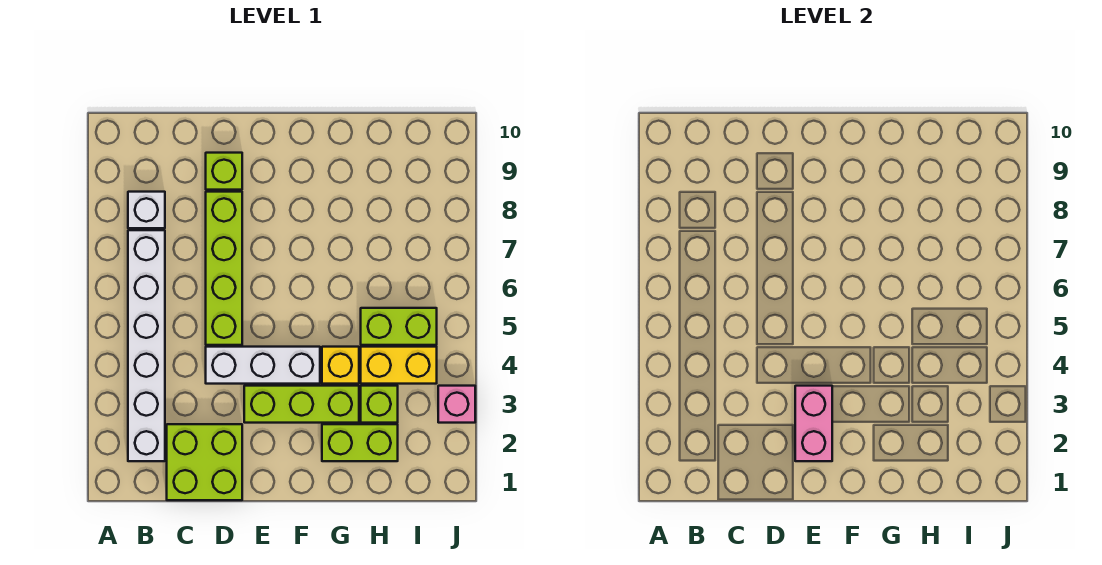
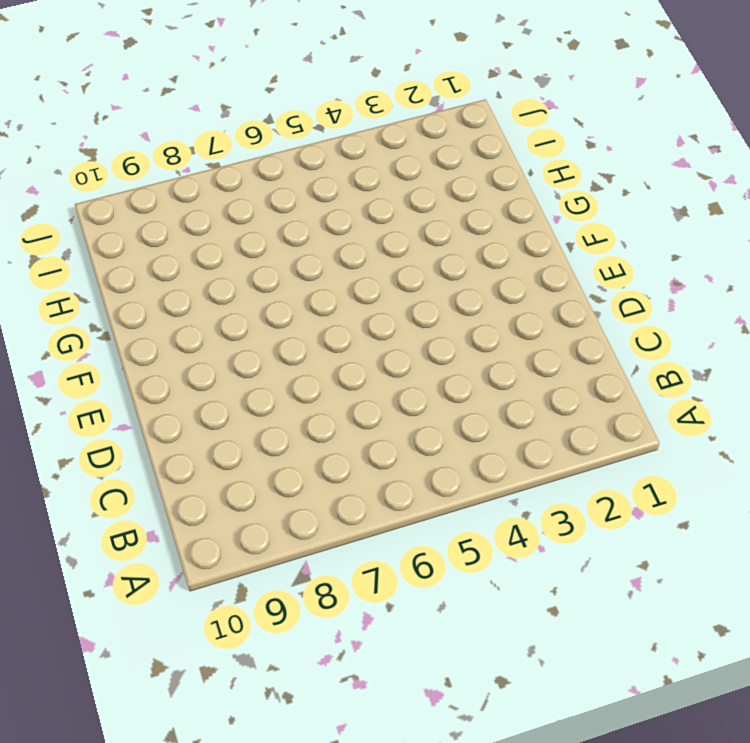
none -> white brick B2:B7 level 1
none -> white brick B8 level 1
none -> lime brick C1:D2 level 1

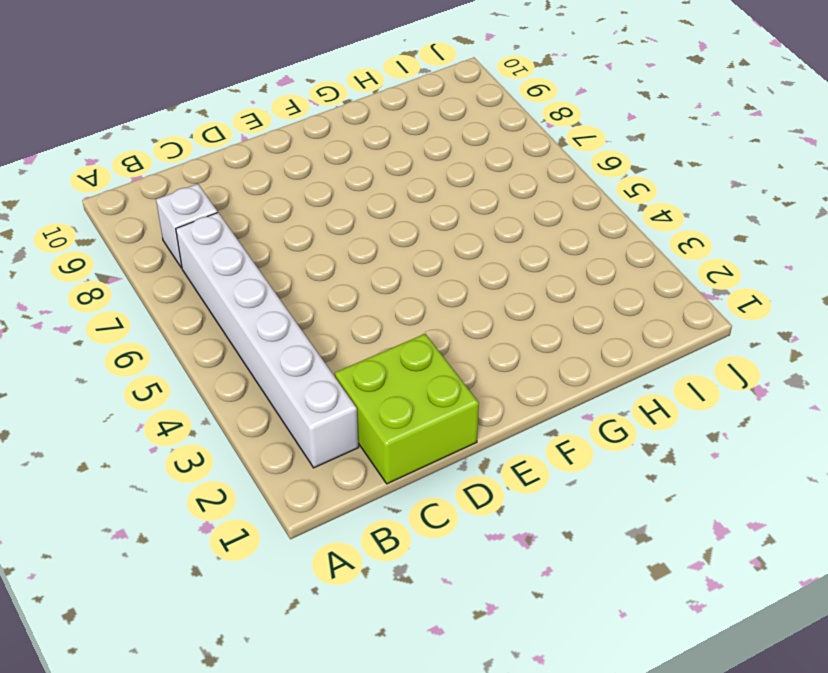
none -> white brick D4:F4 level 1
none -> lime brick D5:D8 level 1
none -> lime brick D9 level 1

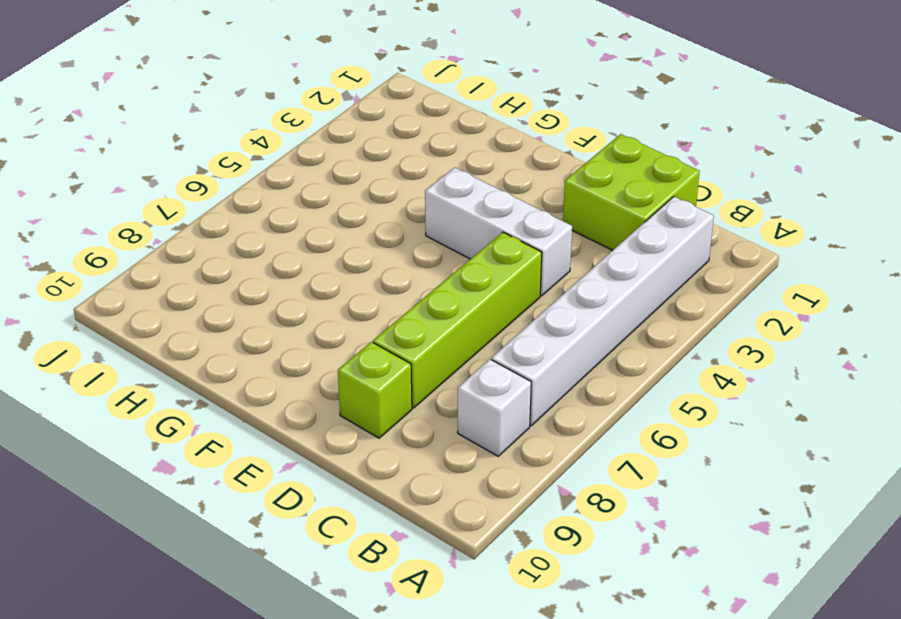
none -> lime brick E3:G3 level 1
none -> lime brick G2:H2 level 1
none -> yellow brick G4 level 1

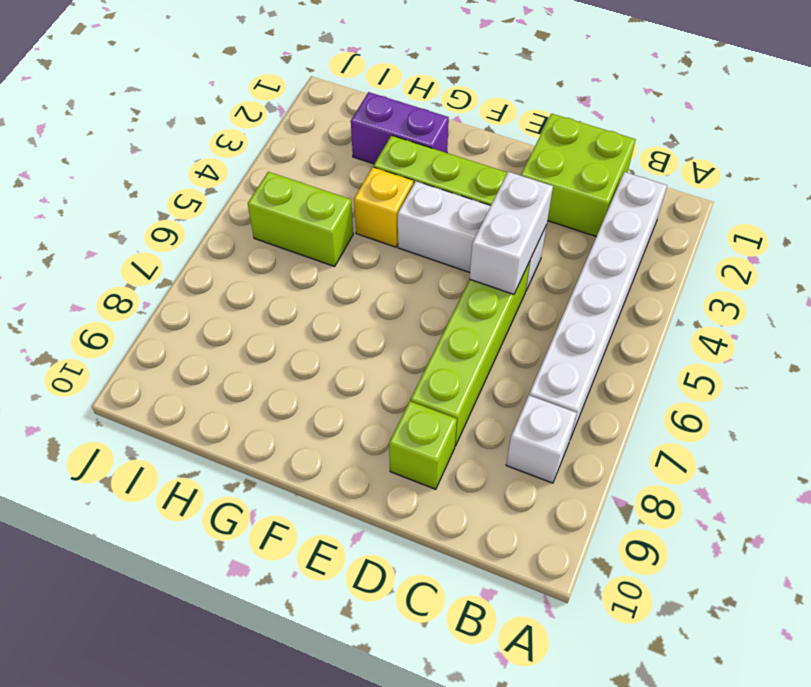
white brick D4:D5 level 2 -> none
purple brick G2:H2 level 1 -> lime brick G2:H2 level 1
none -> lime brick H3 level 1
none -> yellow brick H4:I4 level 1
none -> pink brick J3 level 1

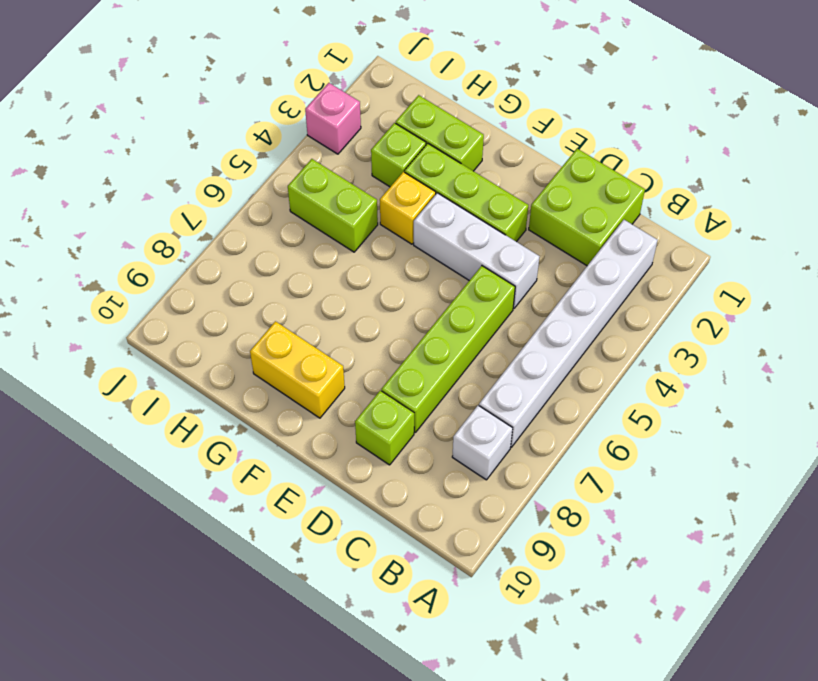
yellow brick F9:G9 level 1 -> yellow brick H4:I4 level 1
none -> pink brick E2:E3 level 2

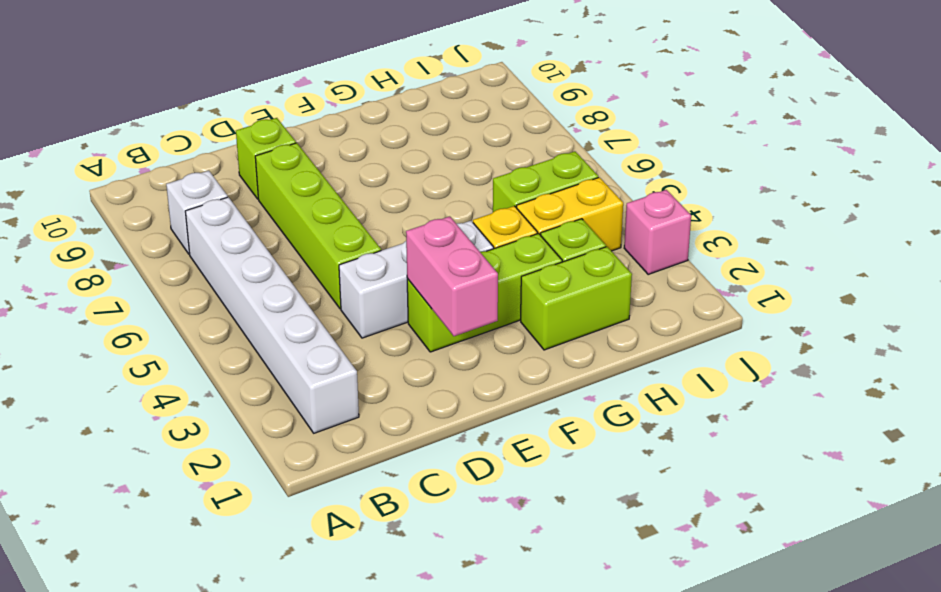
none -> lime brick C1:D2 level 1

